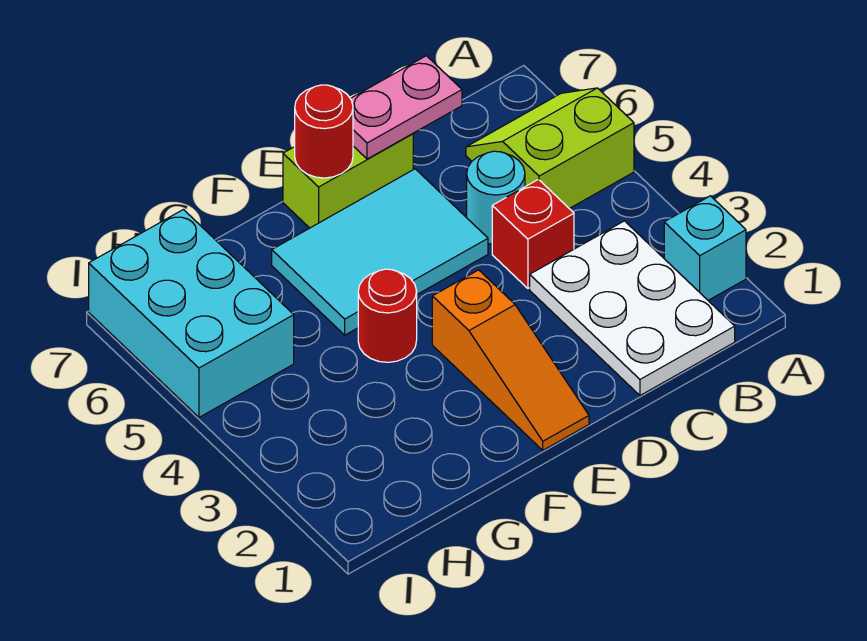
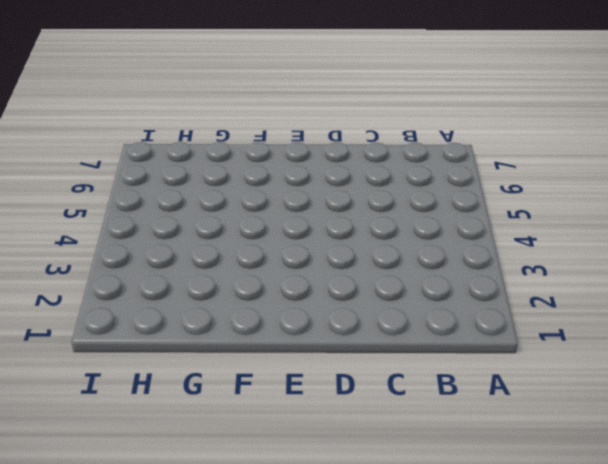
none -> cyan brick A2 level 1
none -> lime slope A5:B6 level 1 top 5
none -> white plate B1:C3 level 1

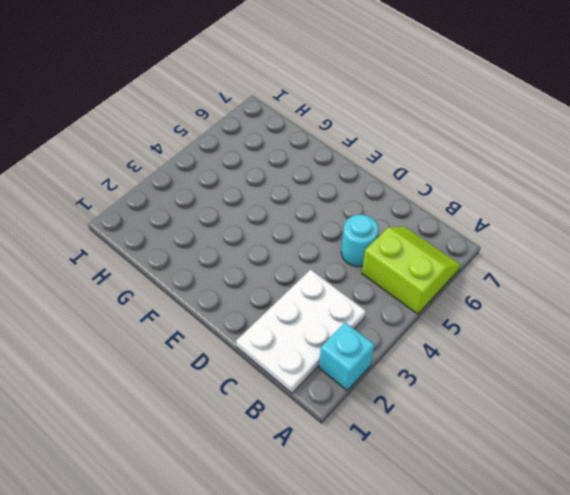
none -> red brick C4 level 1
none -> cyan tile D5:F6 level 1
none -> lime brick D7:E7 level 1

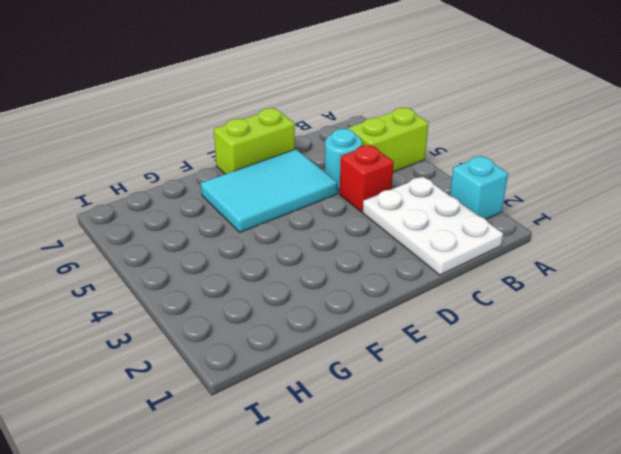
none -> orange slope E1:E3 level 1 top 3
none -> red round brick F4 level 1
none -> cyan brick H5:I7 level 1

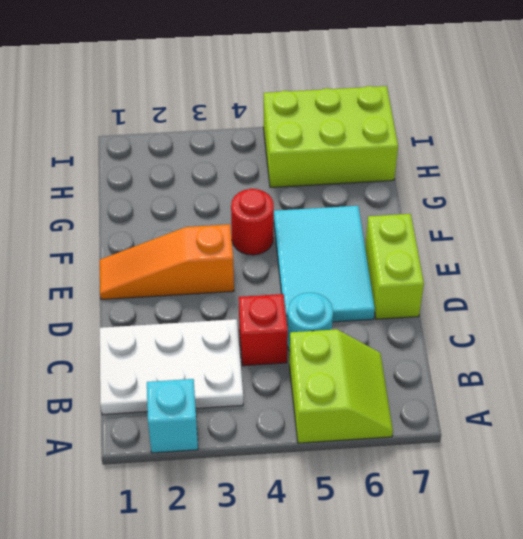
lime brick H5:I7 level 1 -> cyan brick H5:I7 level 1
none -> pink plate C7:D7 level 2
none -> red round brick E7 level 2

